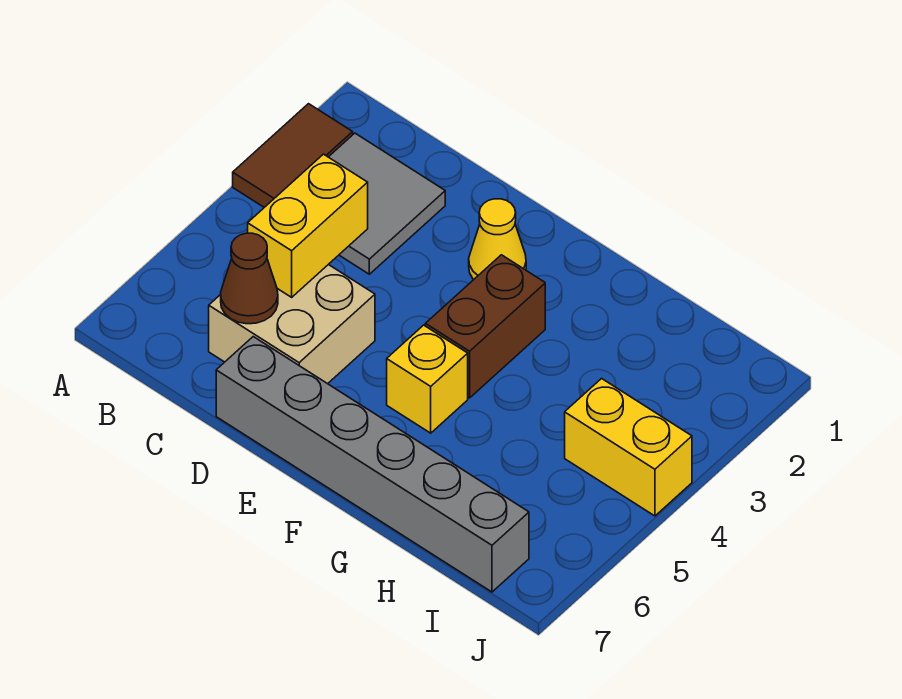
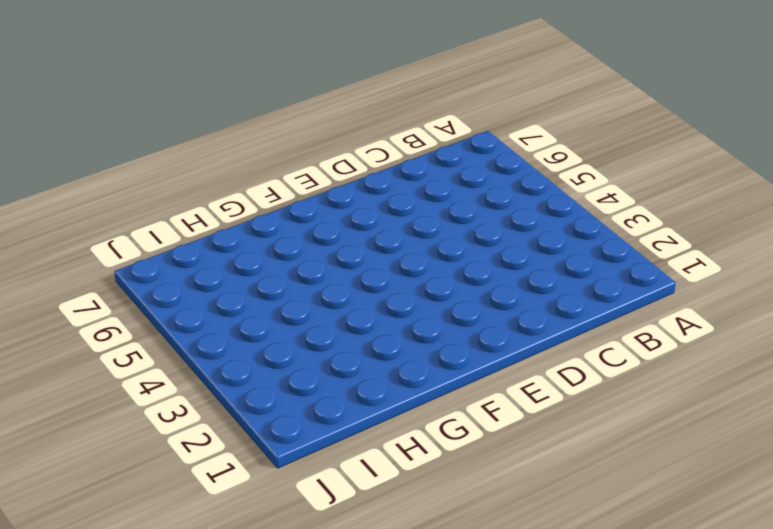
none -> brown tile A2:A3 level 1
none -> grey tile B2:C3 level 1

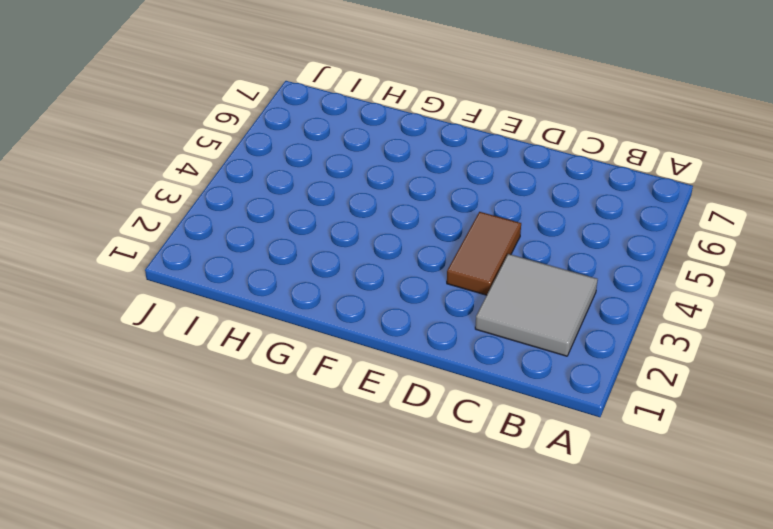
brown tile D3:D4 level 1 -> brown tile A2:A3 level 1
none -> tan brick C5:D6 level 1
none -> grey brick D7:I7 level 1

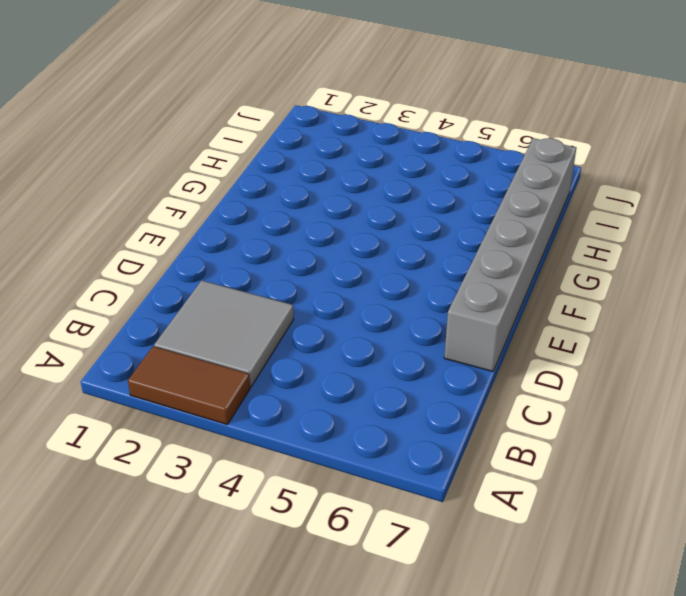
none -> tan brick C5:D6 level 1
none -> yellow cone E2 level 1

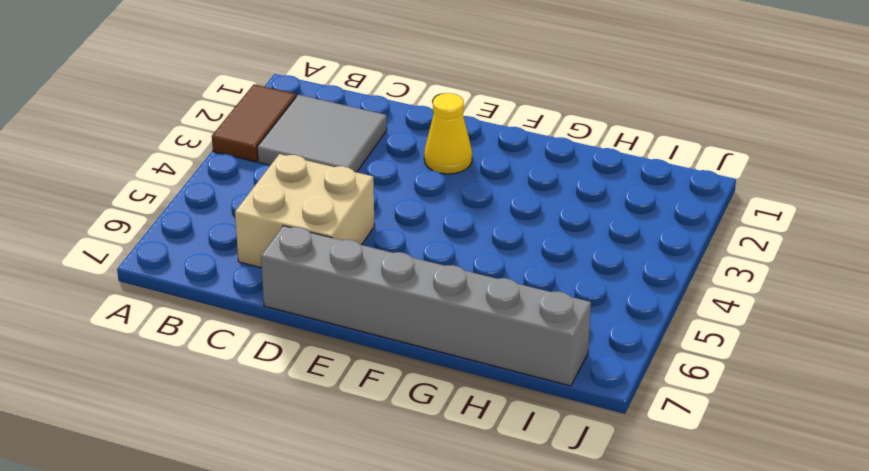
none -> brown brick F3:F4 level 1
none -> yellow brick F5 level 1

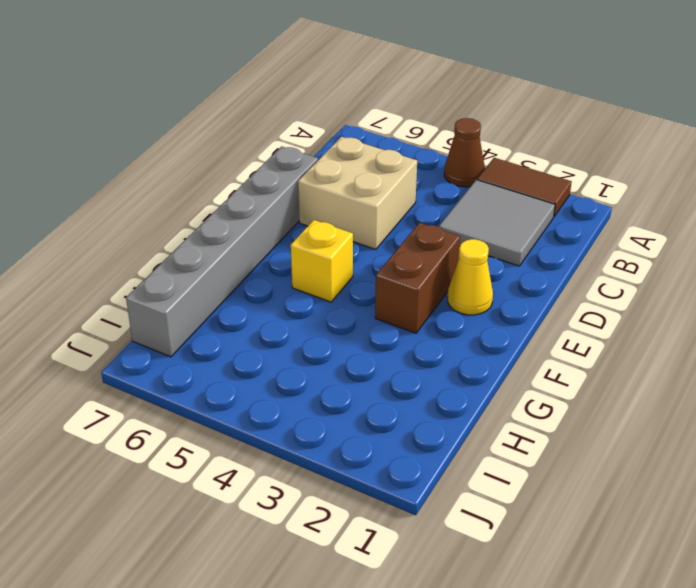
brown cone A4 level 1 -> brown cone C6 level 2
brown brick E3:F3 level 1 -> brown brick F3:F4 level 1
none -> yellow brick I4:J4 level 1
none -> yellow brick C4:C5 level 2

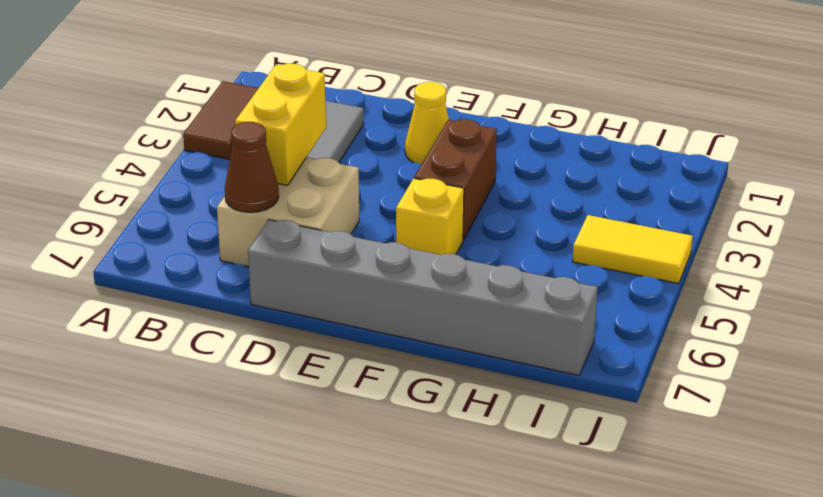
yellow tile I4:J4 level 1 -> yellow brick I4:J4 level 1

